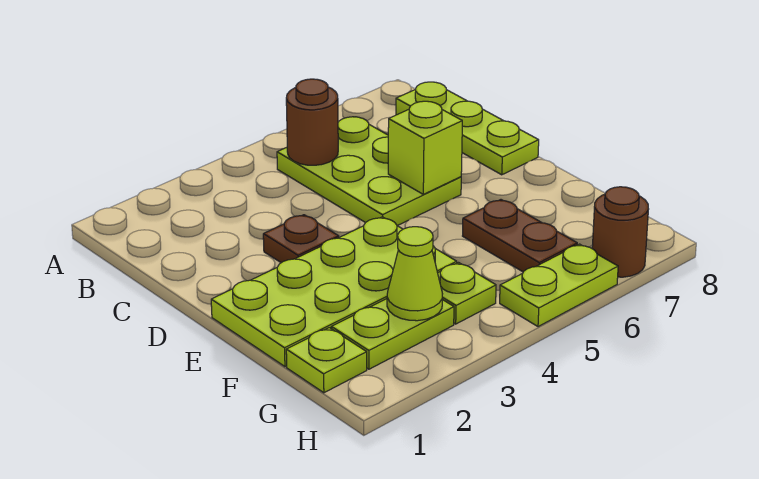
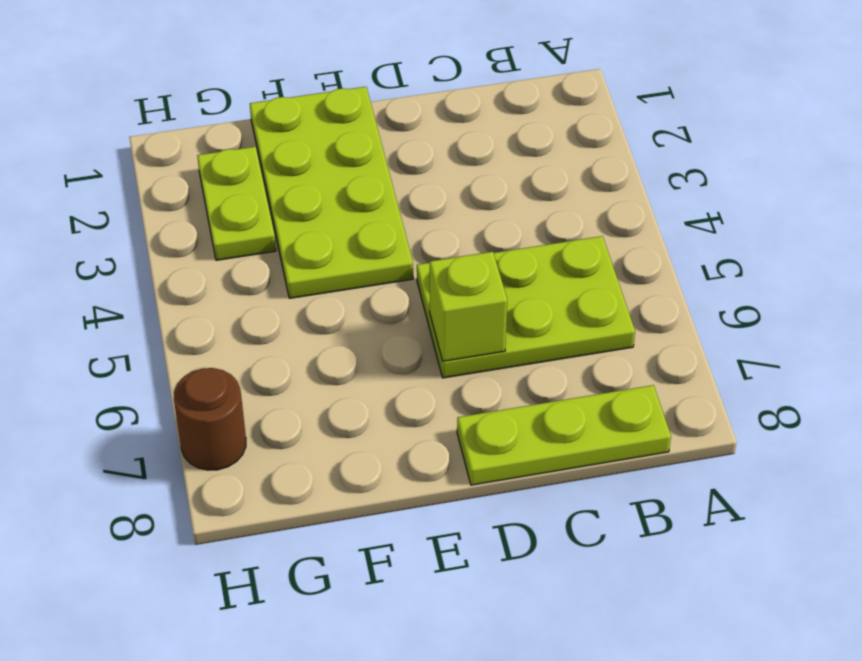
none -> brown plate D3 level 1
none -> brown plate F6:G6 level 1
none -> lime plate G1 level 1

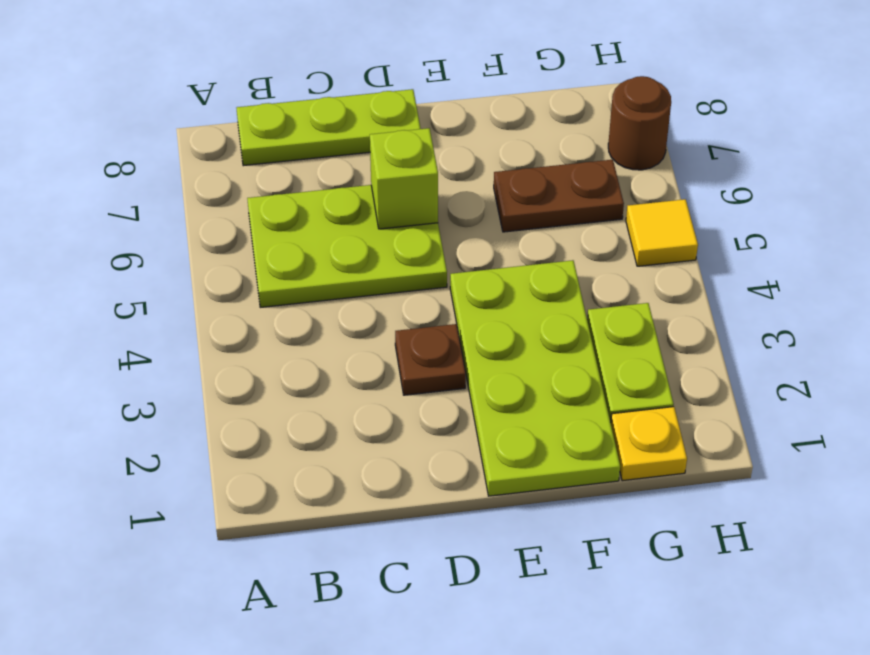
yellow plate G1 level 1 -> lime plate G1 level 1
yellow tile H5 level 1 -> lime plate H5:H6 level 1
none -> lime plate G4 level 1
none -> brown round brick B5 level 2
none -> lime cone G3 level 2

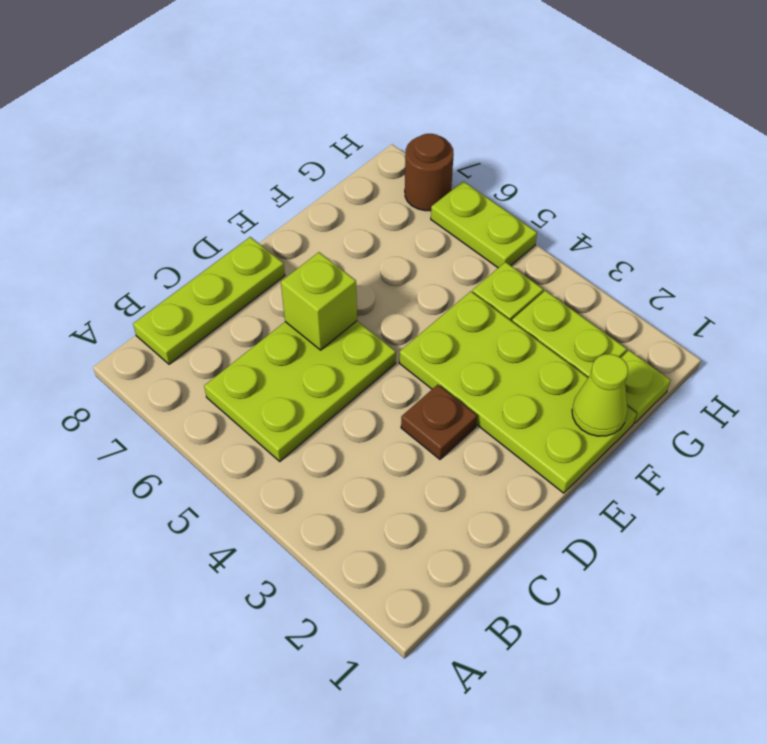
lime cone F1 level 2 -> lime cone G3 level 2
none -> brown plate F6:G6 level 1
none -> brown round brick B5 level 2

